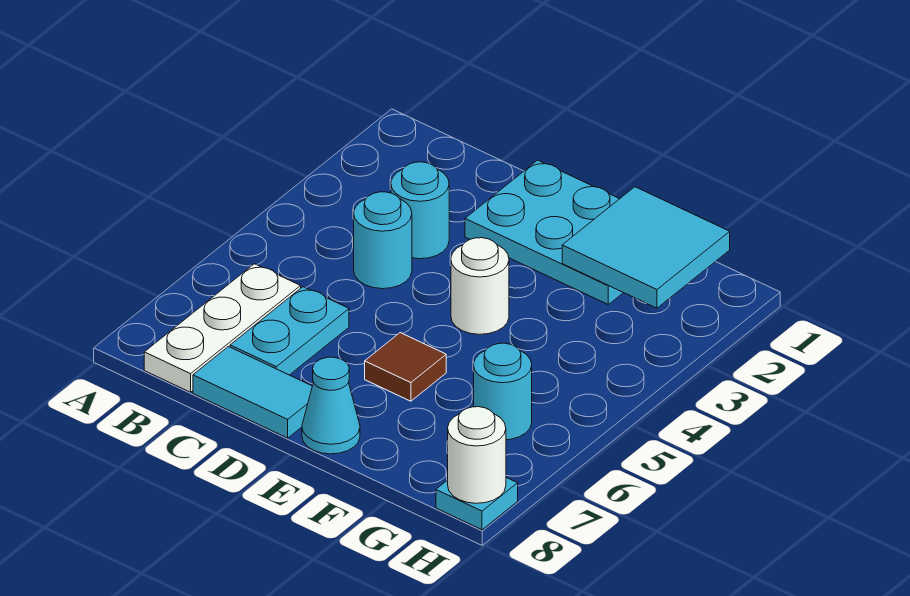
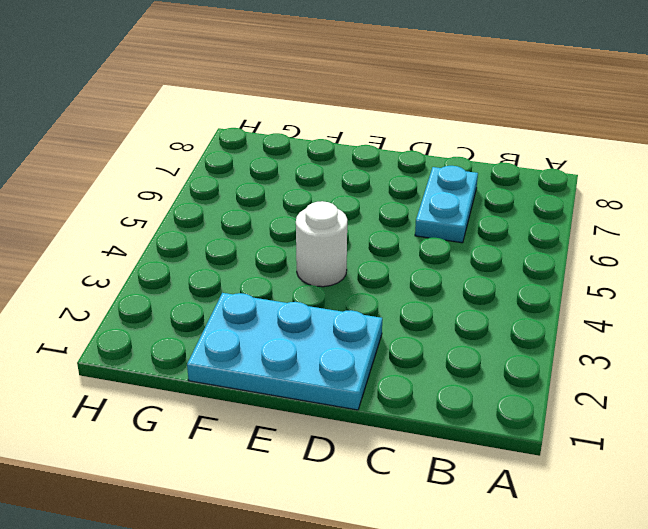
none -> white plate B6:B8 level 1
none -> cyan round brick C3 level 1
none -> cyan round brick C4 level 1

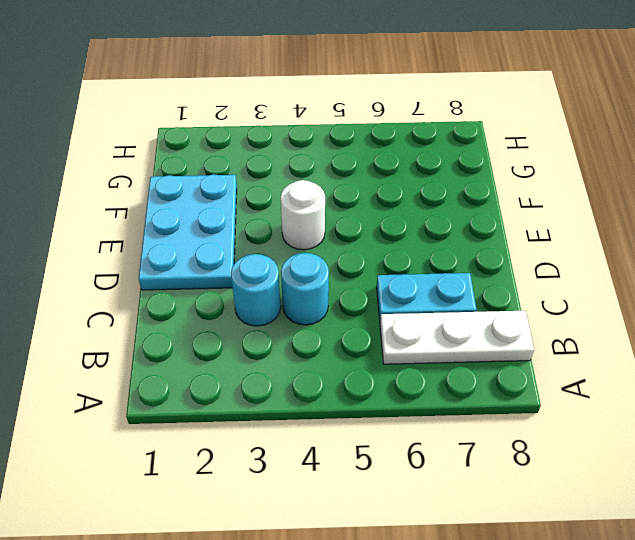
none -> cyan tile C8:D8 level 1
none -> brown tile E6 level 1
none -> cyan cone E8 level 1

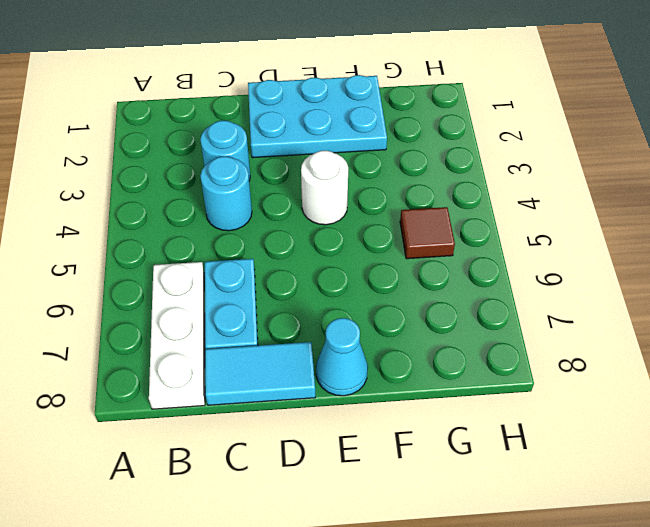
brown tile G5 level 1 -> brown tile E6 level 1
none -> cyan round brick G6 level 1
none -> cyan plate H8 level 1
none -> cyan tile F1:G2 level 2

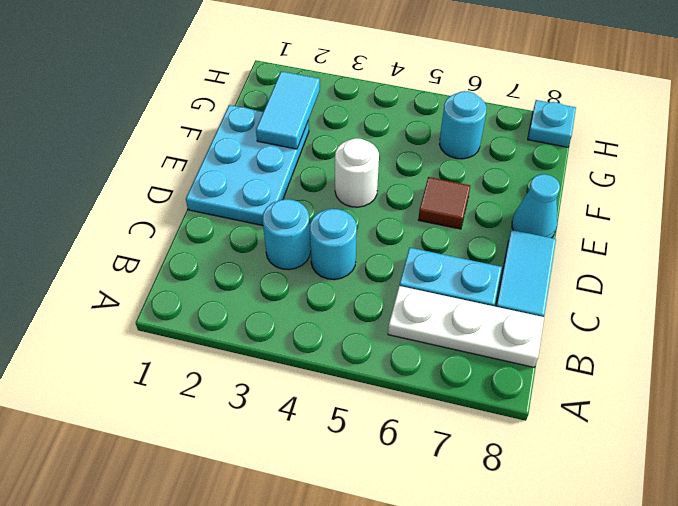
cyan tile F2:G2 level 2 -> cyan tile F1:G2 level 2
none -> white round brick H8 level 2

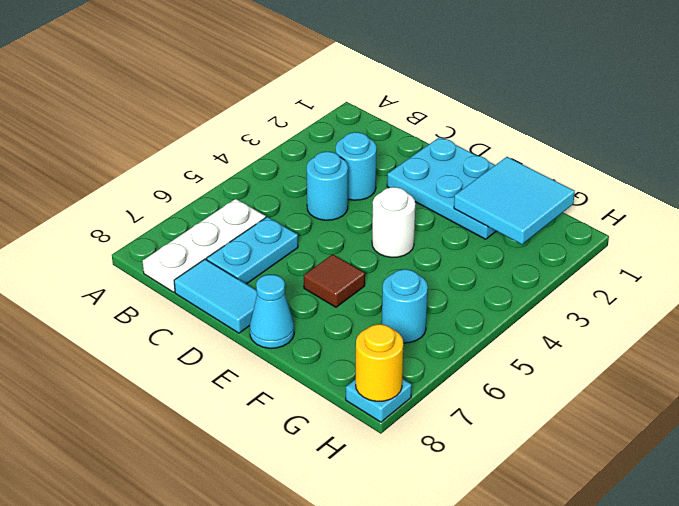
yellow round brick H8 level 2 -> white round brick H8 level 2

